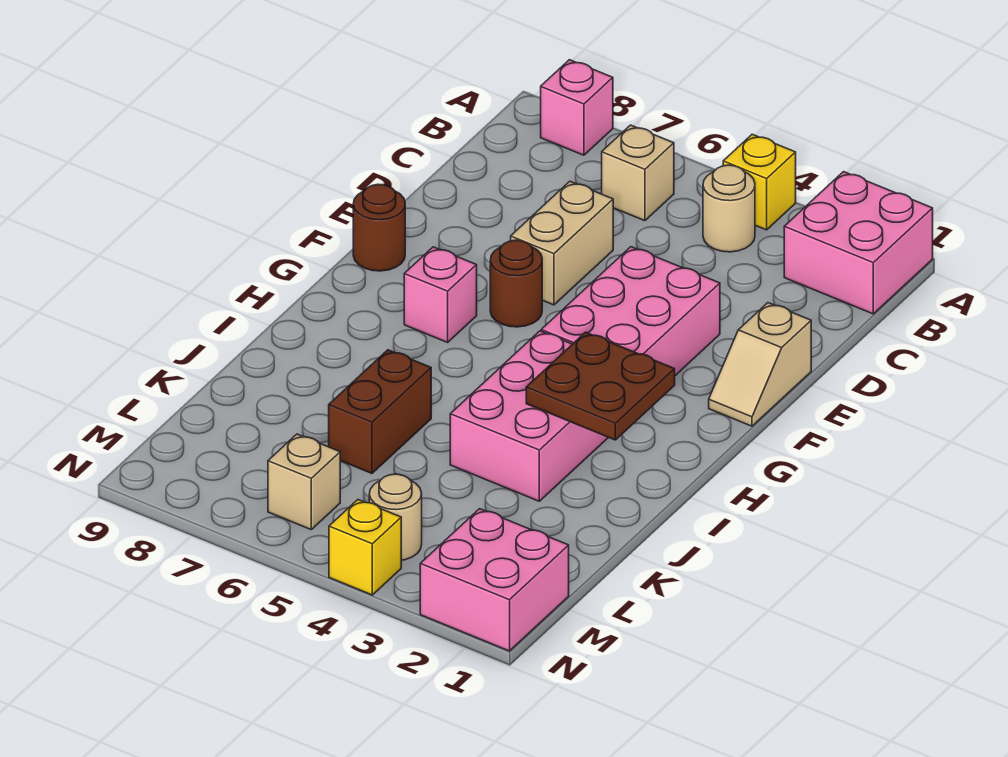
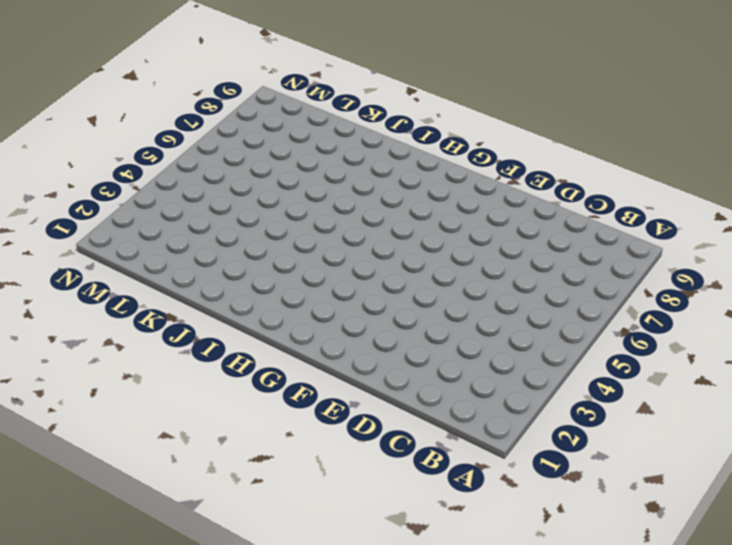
none -> pink brick A1:B2 level 1
none -> yellow brick A4 level 1
none -> pink brick A8 level 1

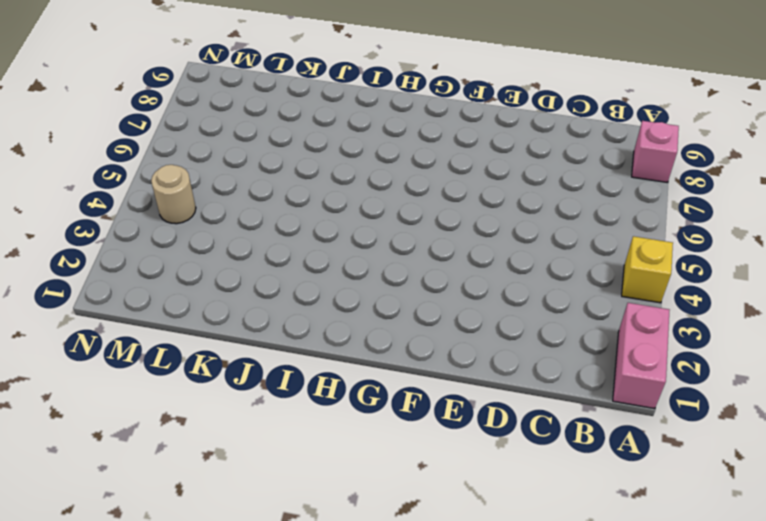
pink brick A1:A2 level 1 -> pink brick A1:B2 level 1
none -> tan round brick B4 level 1
none -> tan brick B6 level 1
none -> tan brick D6:E6 level 1

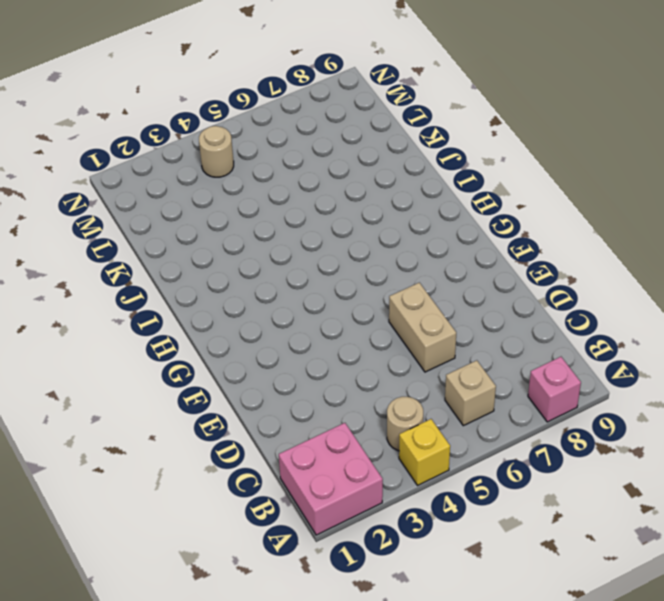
none -> tan slope E1:F1 level 1 top E
none -> pink brick E3:G4 level 1
none -> brown round brick F6 level 1

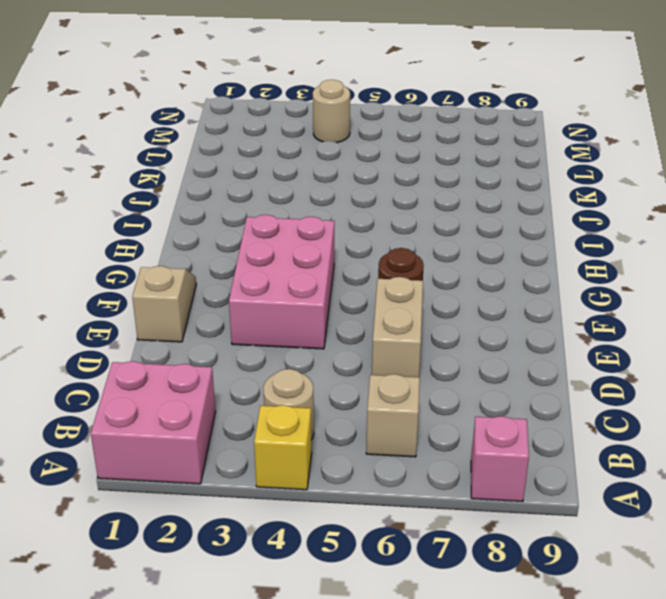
none -> brown round brick F9 level 1
none -> pink brick G7 level 1
none -> pink brick H3:J4 level 1

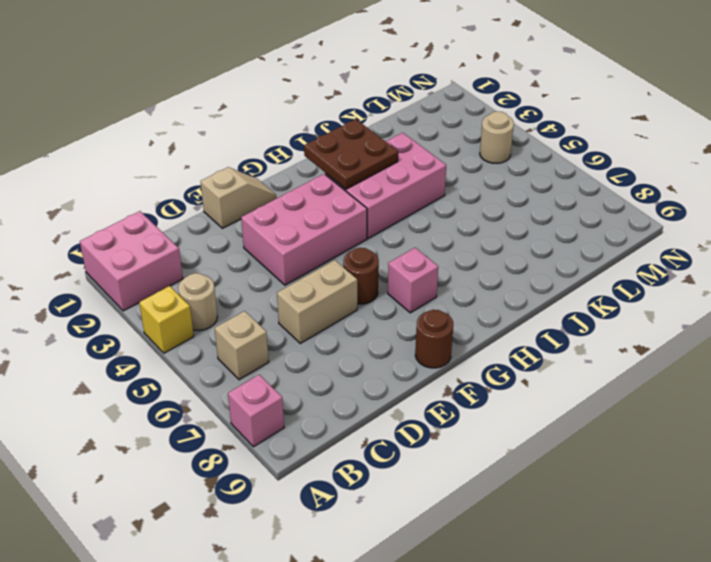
none -> brown brick J6:K6 level 1
none -> pink brick M1:N2 level 1
none -> tan brick M6 level 1

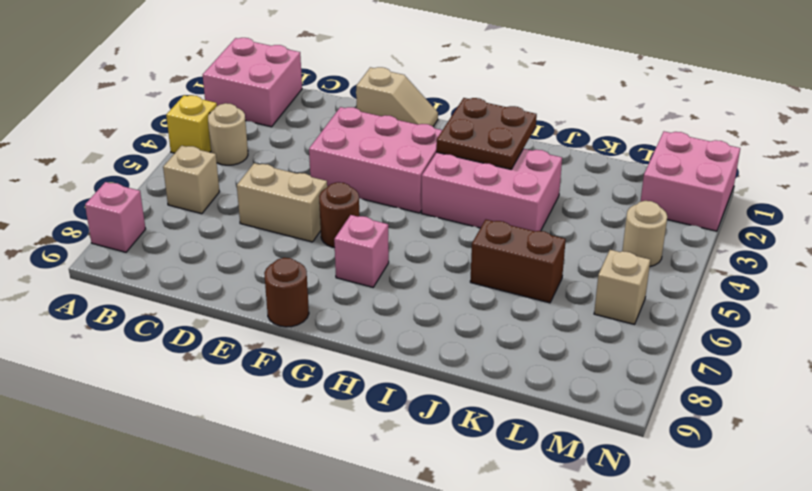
none -> yellow brick N4 level 1

